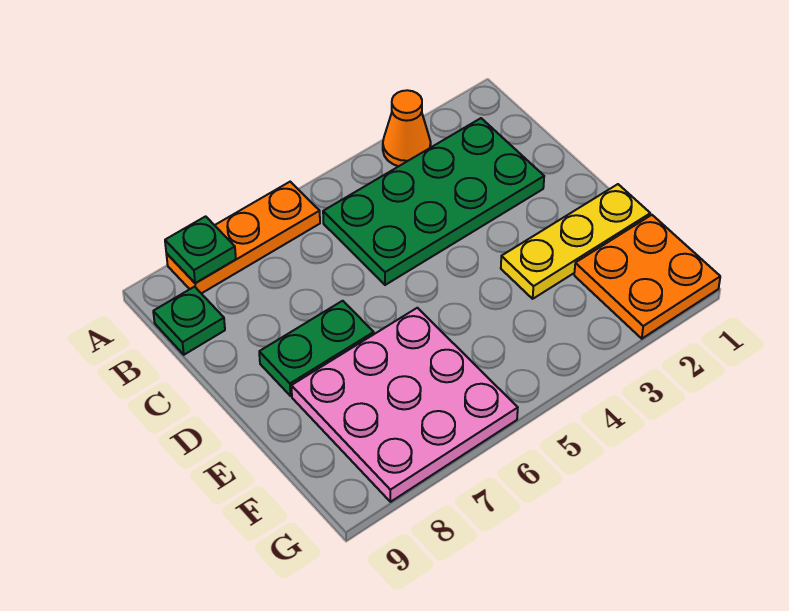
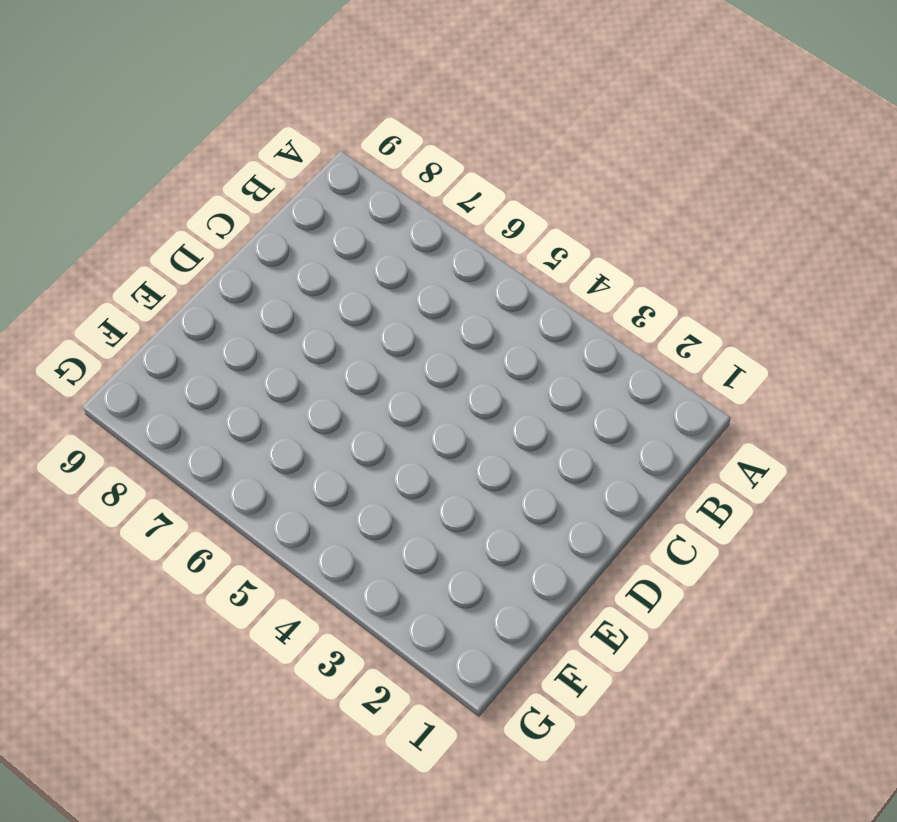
none -> orange cone A3 level 1
none -> orange plate A6:A8 level 1

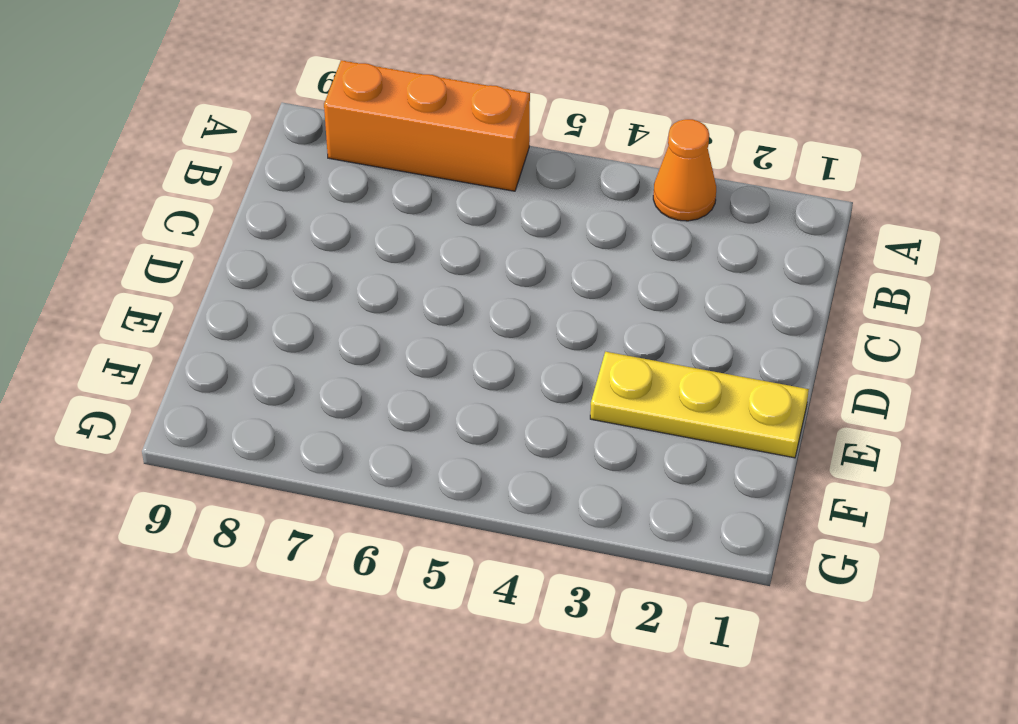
orange brick A6:A8 level 1 -> orange plate A6:A8 level 1
none -> green plate B2:C5 level 1
none -> green plate B9 level 1

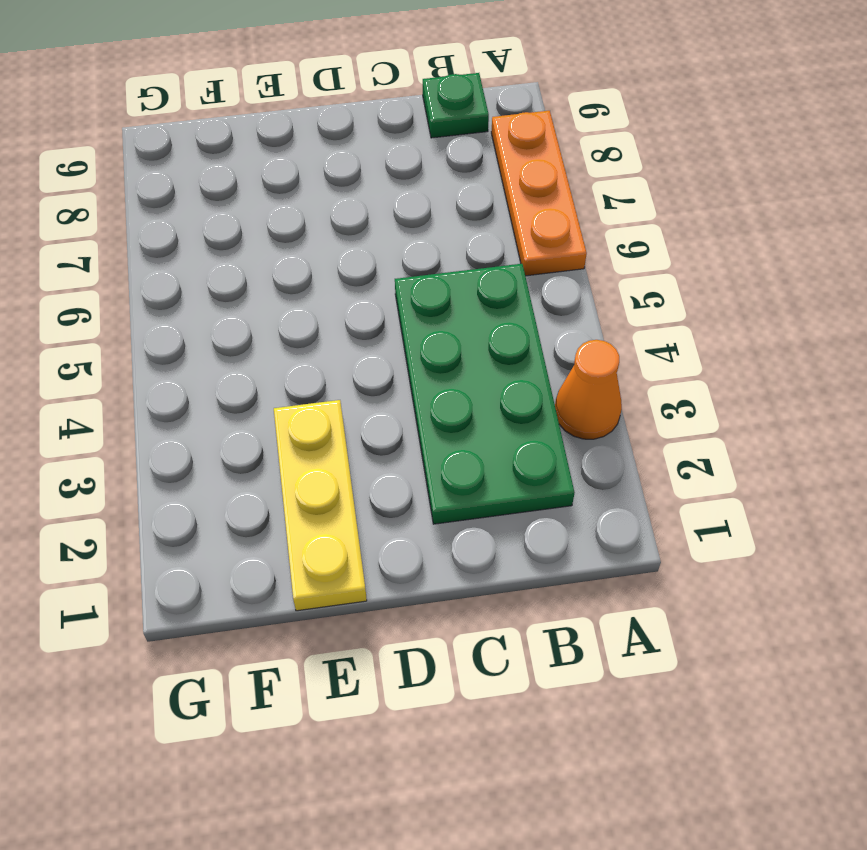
none -> green plate D7:D8 level 1
none -> pink plate E6:G8 level 1

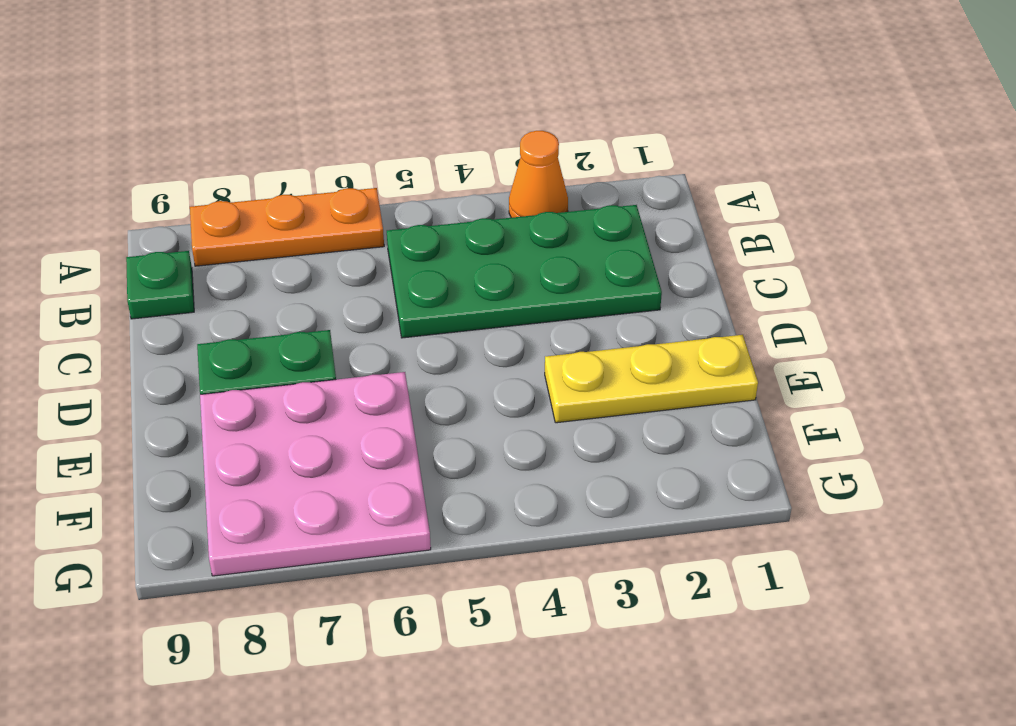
none -> orange plate F1:G2 level 1
none -> green plate A8 level 2

